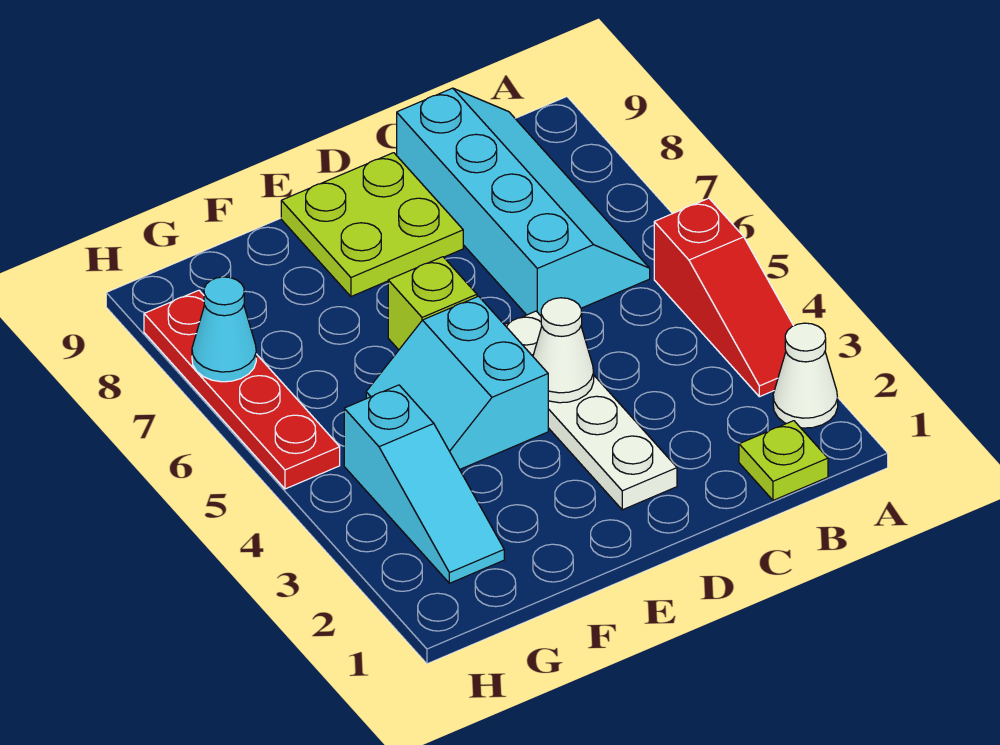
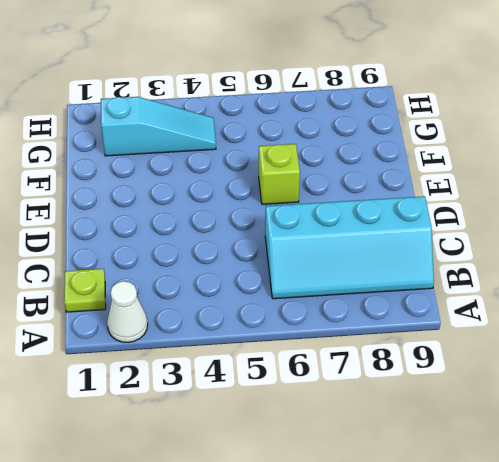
cyan slope G2:G4 level 1 top 2 -> cyan slope G2:G4 level 1 top 4
none -> red slope A3:A5 level 1 top 5
none -> white plate D2:D5 level 1
none -> lime plate D8:E9 level 1

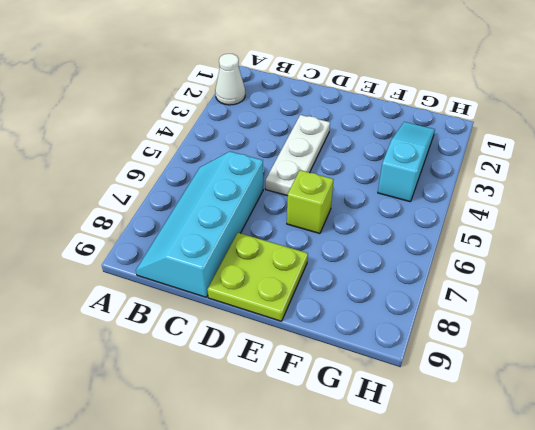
white plate D3:D5 level 1 -> white plate D2:D5 level 1
none -> red slope A3:A5 level 1 top 5
none -> lime plate B1 level 1
none -> cyan slope E4:F5 level 1 top E

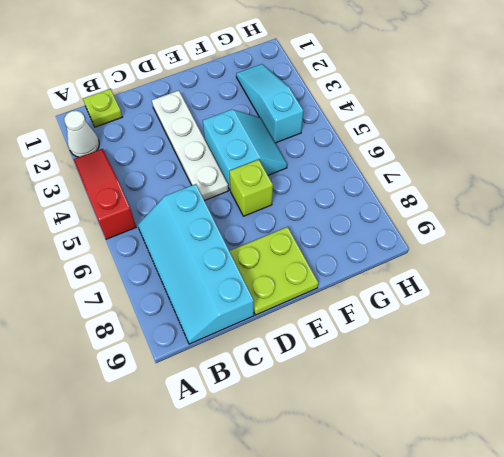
none -> red plate H5:H8 level 1
none -> white cone D4 level 2
none -> cyan cone H7 level 2

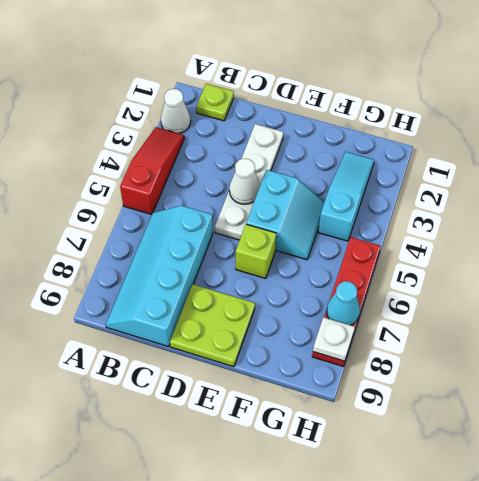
white plate H8 level 2 -> none

